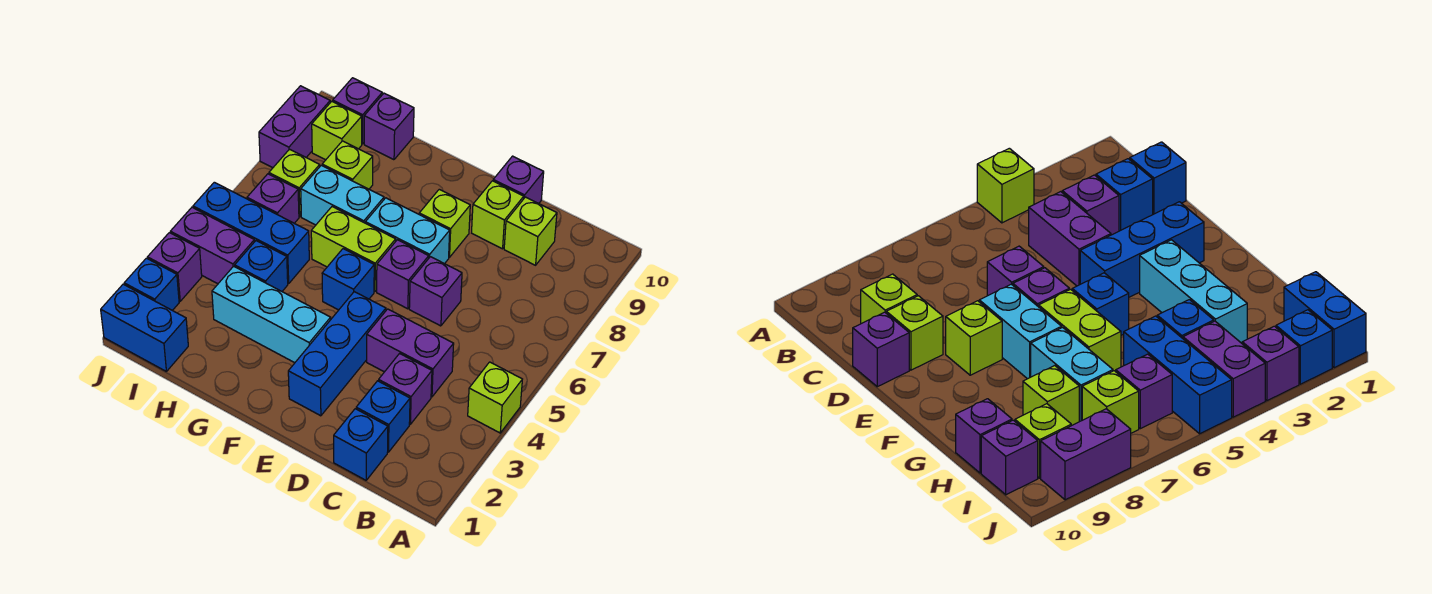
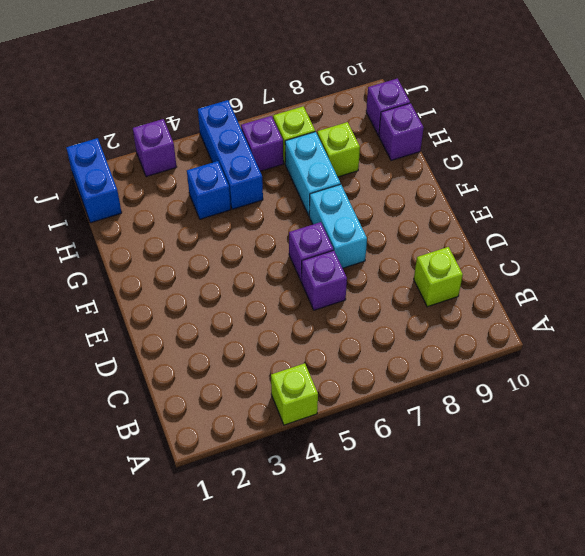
none -> blue brick C1 level 1
none -> blue brick C2 level 1
none -> purple brick C3 level 1
none -> purple brick C4:D4 level 1

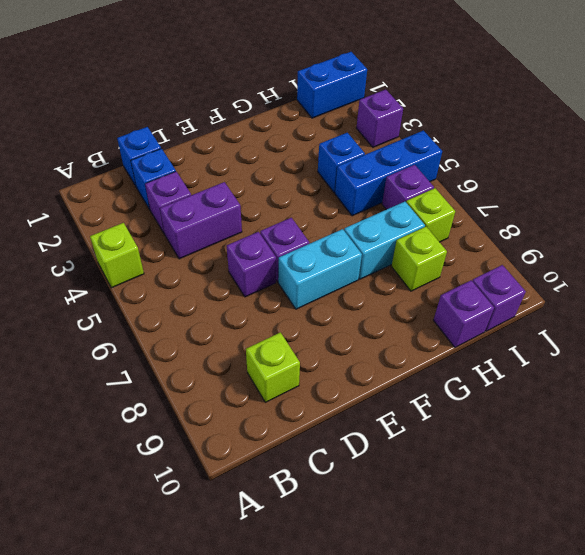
none -> lime brick D9 level 1
none -> purple brick D10 level 1
none -> blue brick E2:E4 level 1
none -> lime brick E8 level 1

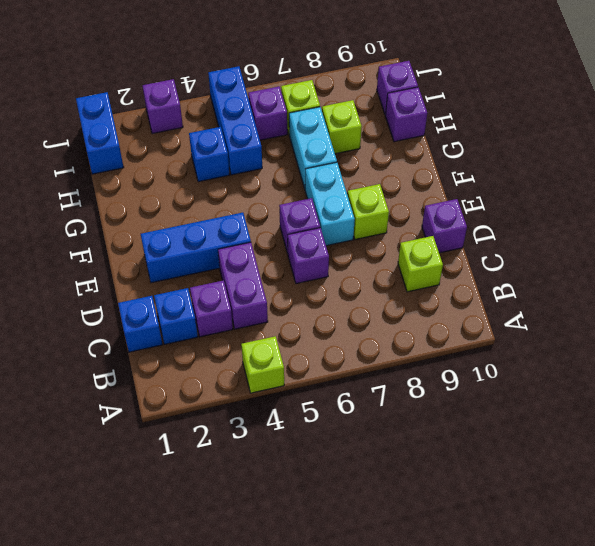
none -> lime brick D9 level 1
none -> cyan brick F3:H3 level 1
none -> blue brick F5 level 1
none -> lime brick F6:G6 level 1

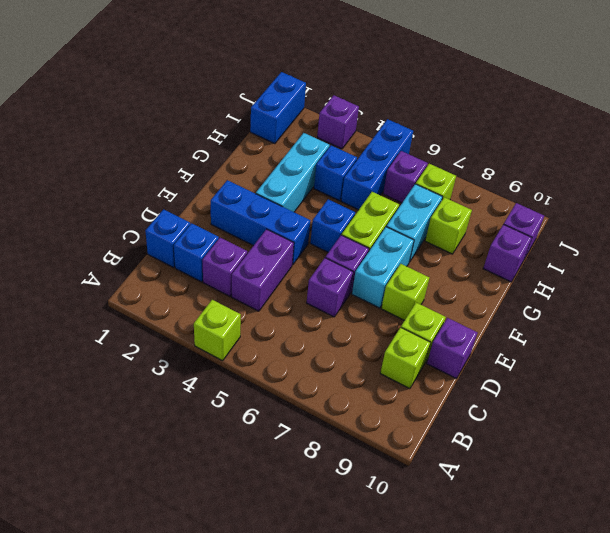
none -> purple brick I4:J4 level 1
none -> lime brick I9 level 1
none -> blue brick J2 level 1
none -> purple brick J8:J9 level 1

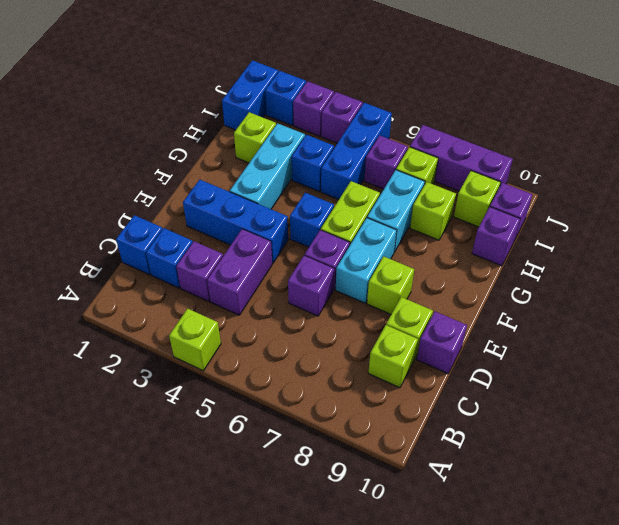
lime brick H2 level 1 -> none
purple brick J4 level 1 -> purple brick I4:J4 level 1
purple brick J7:J9 level 1 -> purple brick J8:J9 level 1

